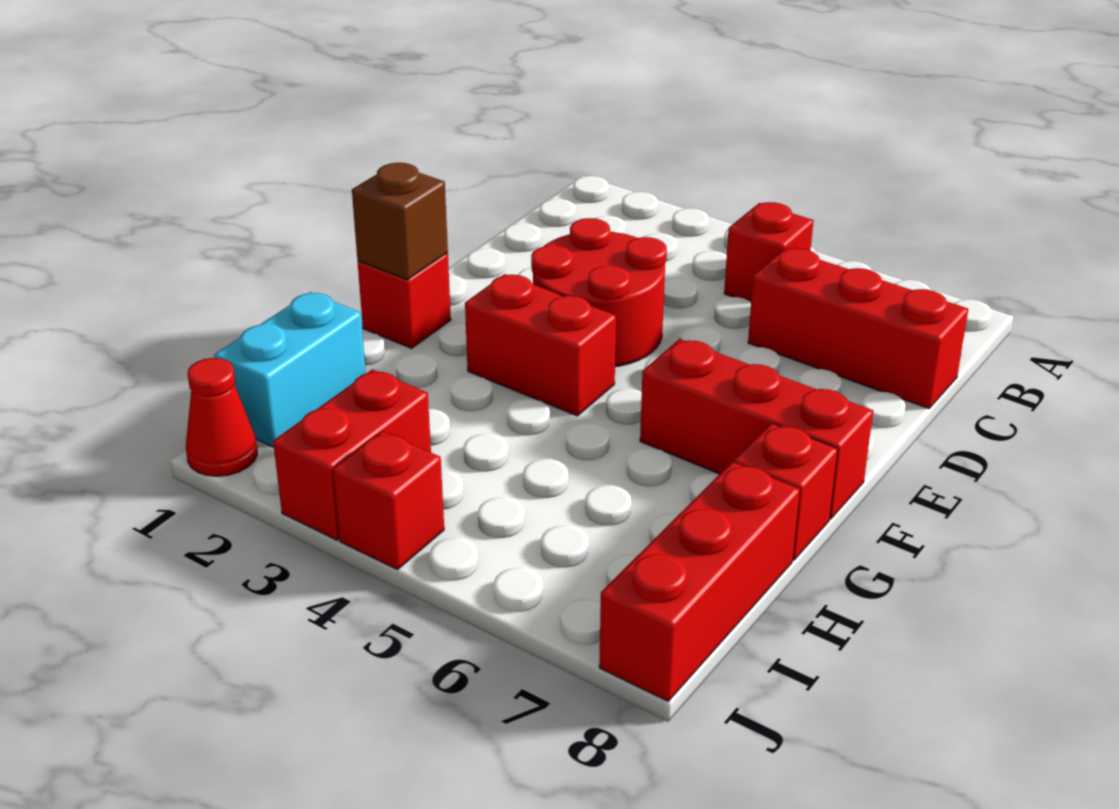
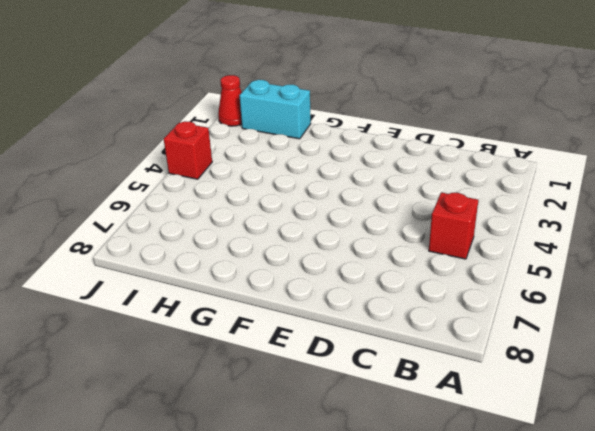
none -> red brick C6:C8 level 1
none -> red round brick D3:E4 level 1
none -> red brick F1 level 1

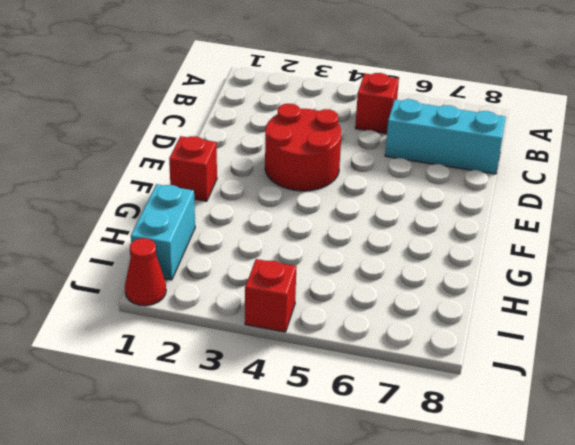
cyan brick C6:C8 level 1 -> red brick C6:C8 level 1
none -> red brick F3:F4 level 1
none -> red brick F6:F8 level 1
none -> red brick G8 level 1

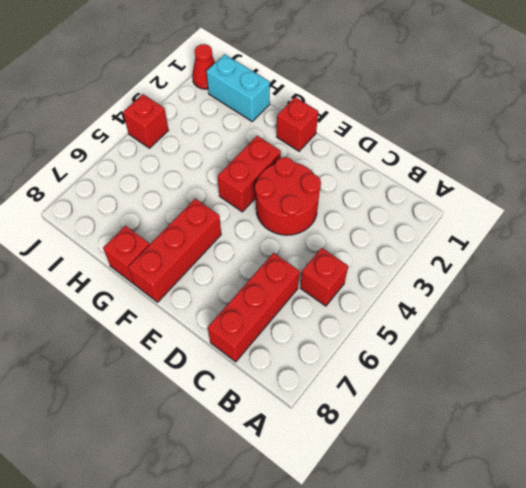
none -> red brick H8:J8 level 1
none -> red brick I3:J3 level 1
none -> brown brick F1 level 2

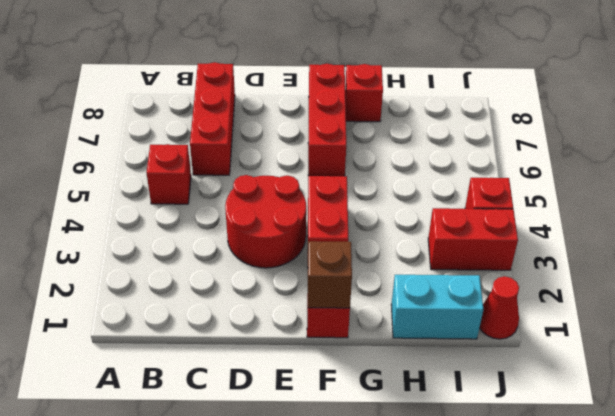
none -> red brick H8:J8 level 1

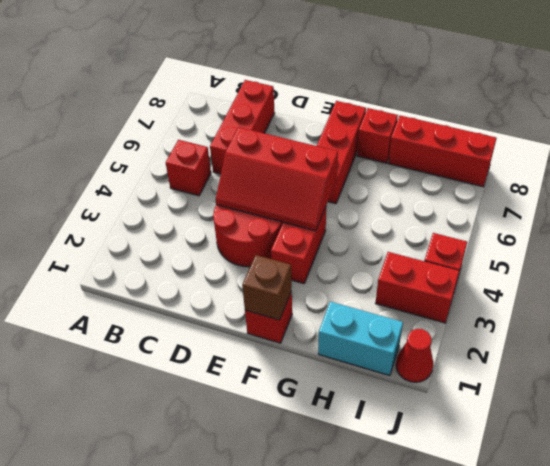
red slope D4:F5 level 2 top 5 -> none

